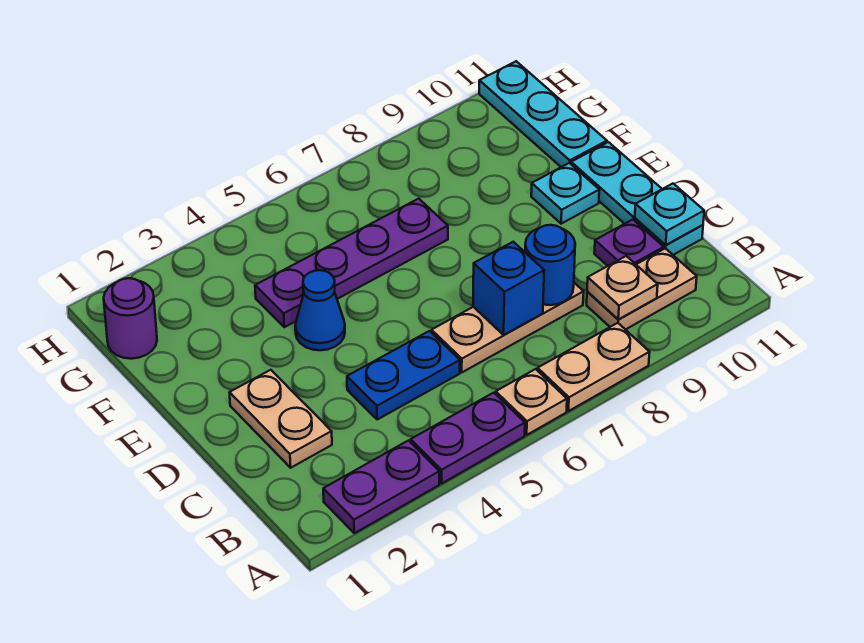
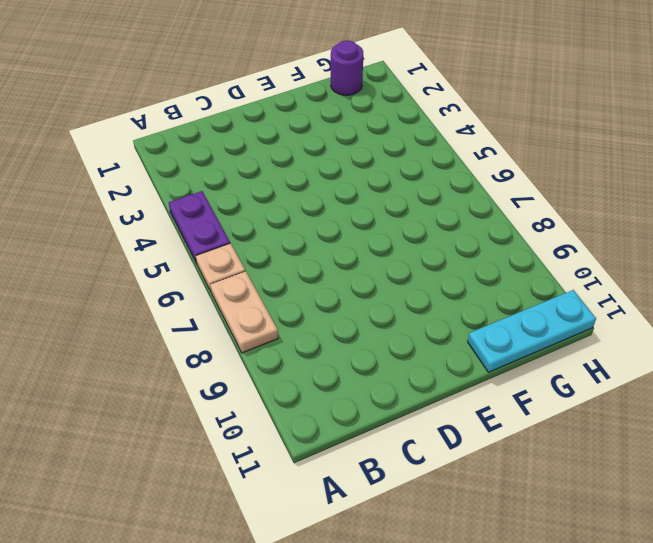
none -> purple plate A2:A3 level 1
none -> tan plate B9:B10 level 1
none -> tan plate C2:D2 level 1

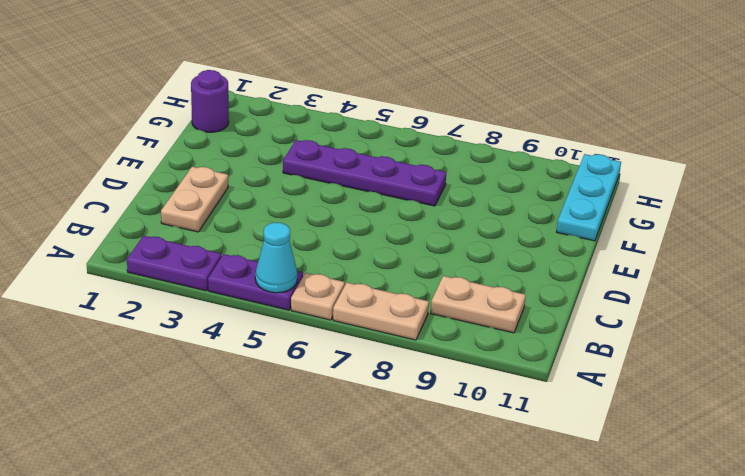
cyan cone A5 level 2 -> none
none -> blue plate C4:C5 level 1
none -> tan plate C6:C8 level 1
none -> purple plate C10 level 1

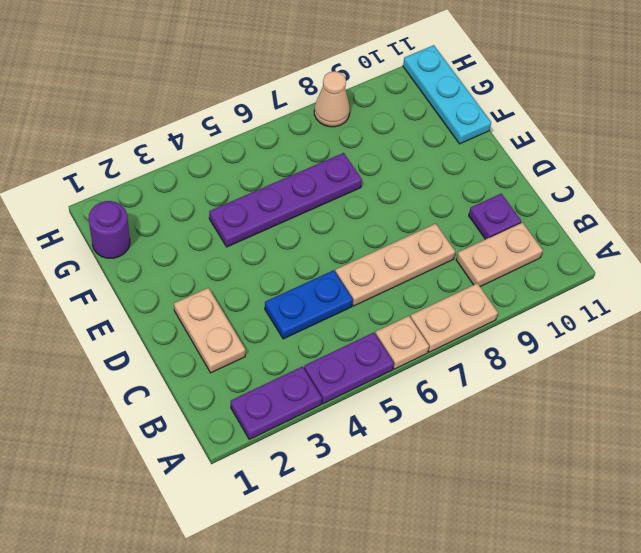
tan cone H8 level 1 -> none
none -> cyan plate C11:E11 level 1
none -> blue cone E4 level 1
none -> cyan plate E10 level 1

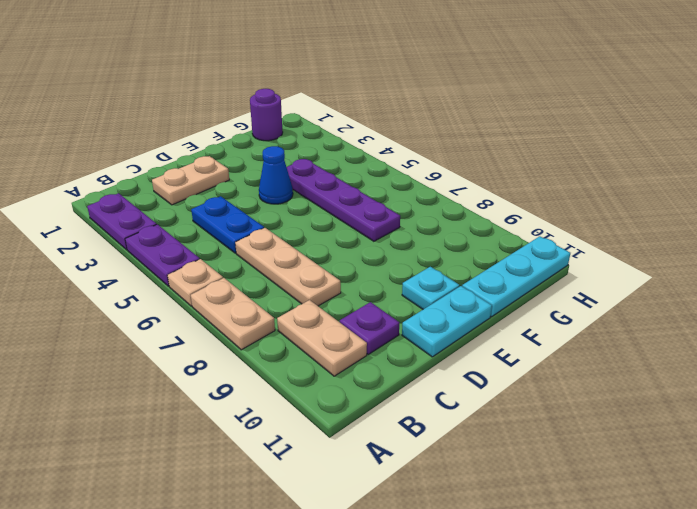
cyan plate D11:E11 level 1 -> cyan plate C11:E11 level 1
none -> tan plate B9 level 2
none -> blue brick C7 level 2
none -> blue round brick C8 level 2

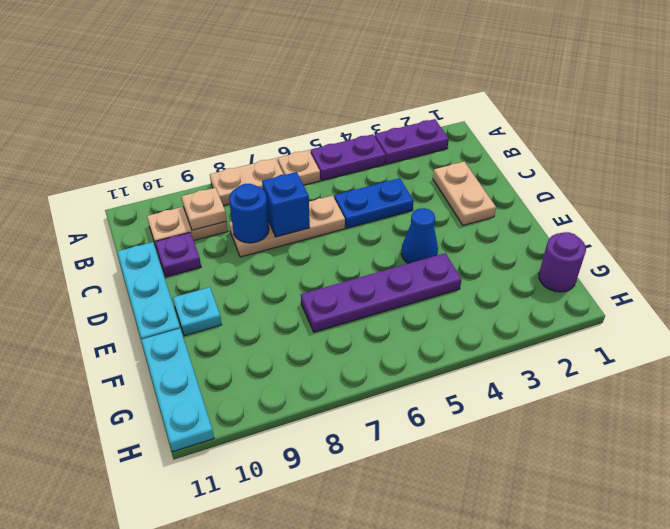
none -> cyan plate C11 level 2

